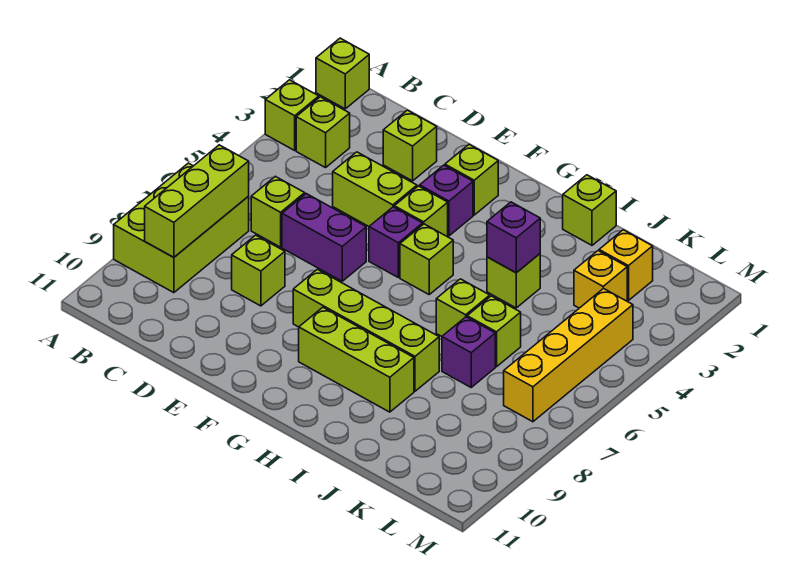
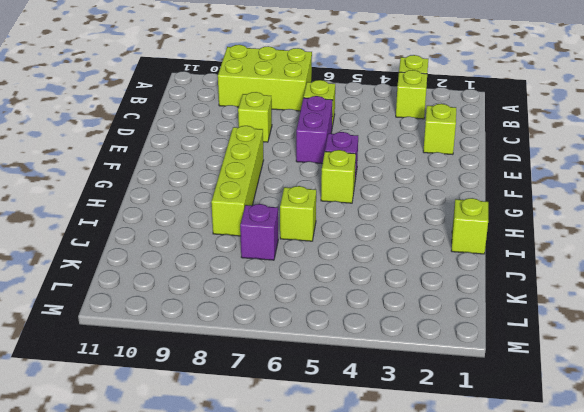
none -> lime brick A1 level 1
none -> lime brick D4:E4 level 1
none -> lime brick F2 level 1

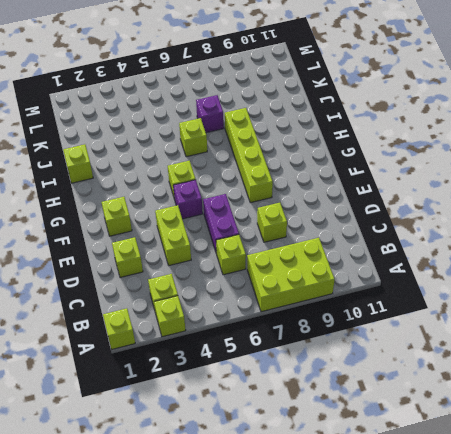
none -> purple brick F3 level 1
none -> lime brick F4 level 1
none -> lime brick G9:I9 level 1

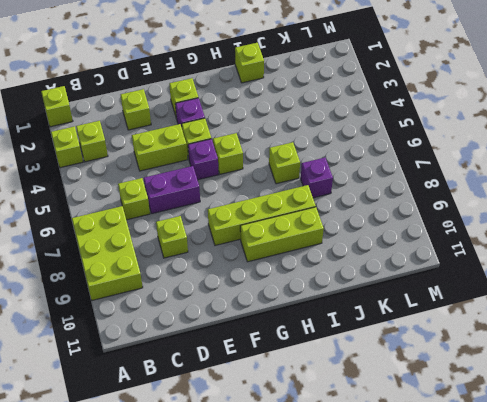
none -> lime brick I4 level 1
none -> lime brick J6 level 1
none -> yellow brick K2 level 1

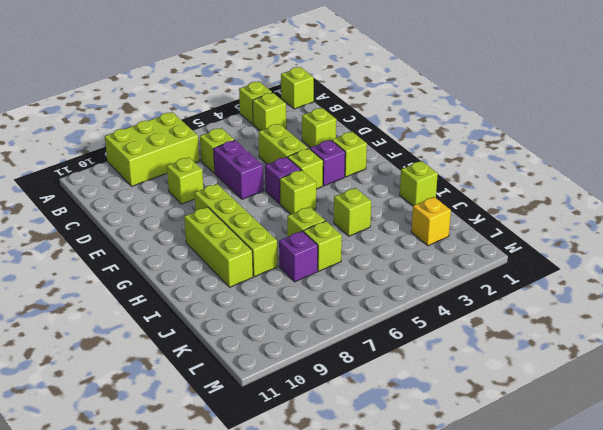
none -> yellow brick K3 level 1
none -> yellow brick L4:L7 level 1
none -> lime brick B7:B9 level 2

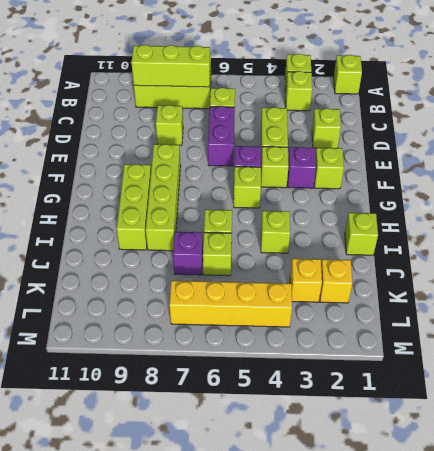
none -> purple brick I4 level 2

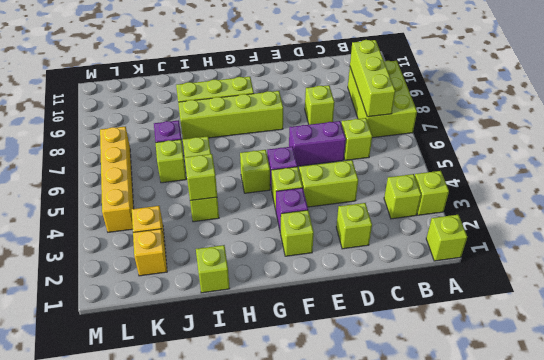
lime brick I4 level 2 -> purple brick I4 level 2

